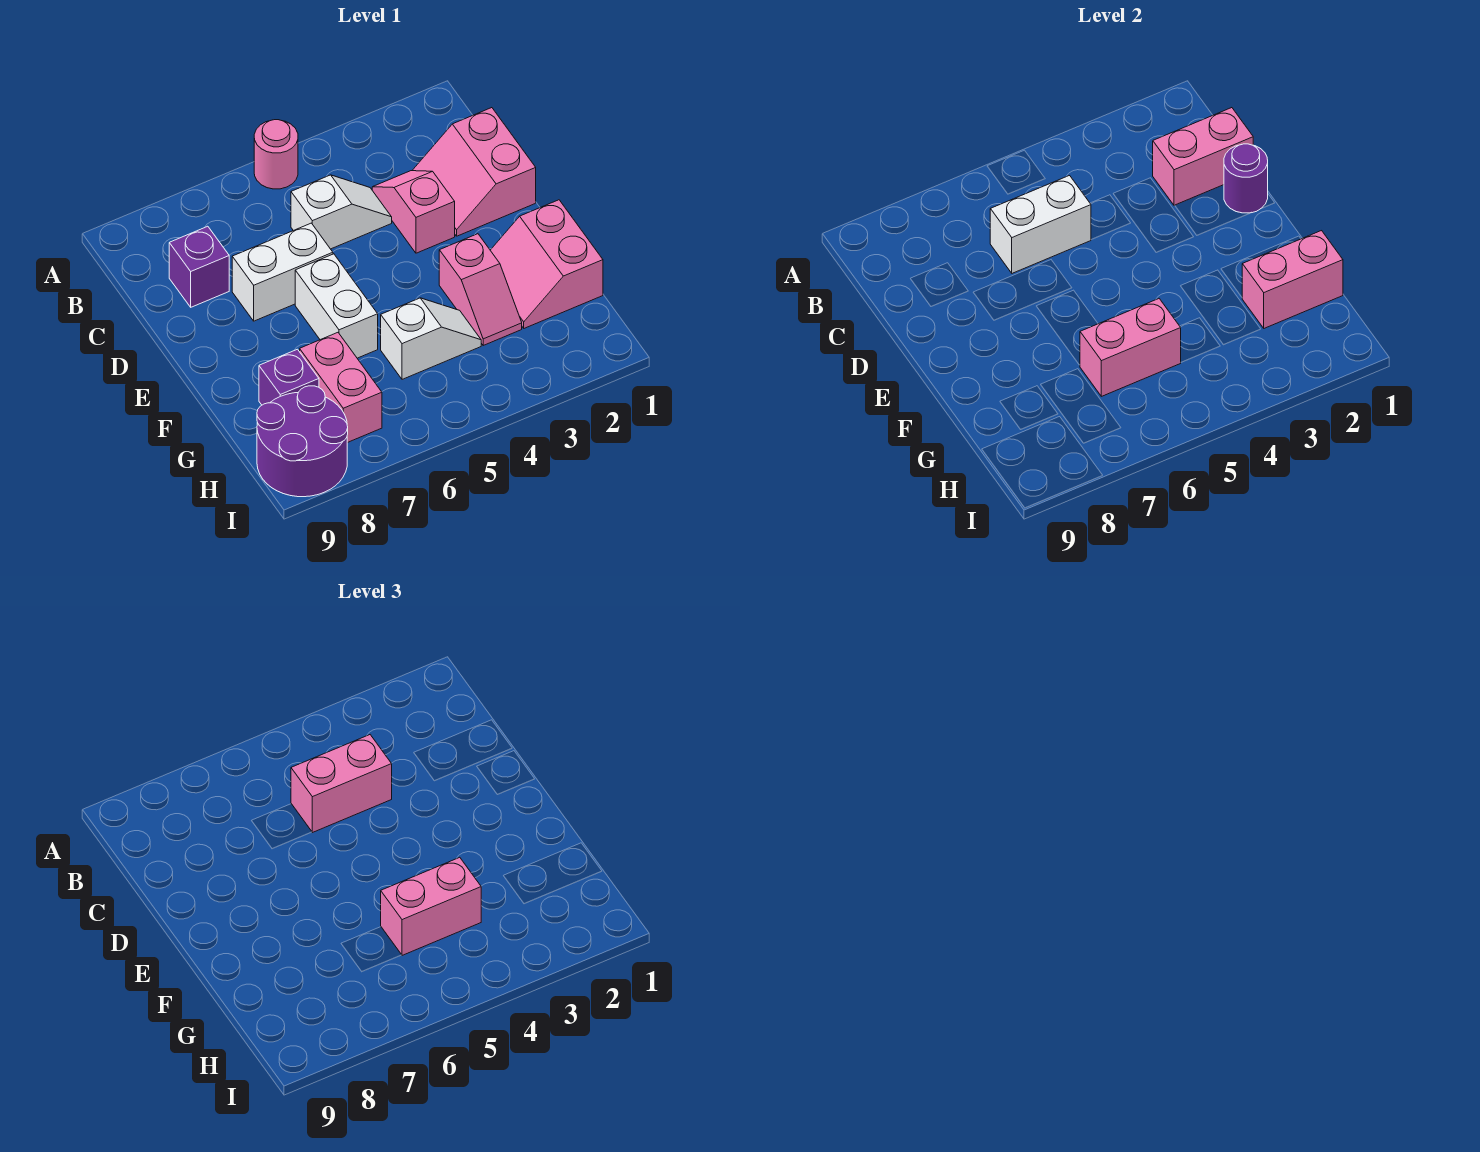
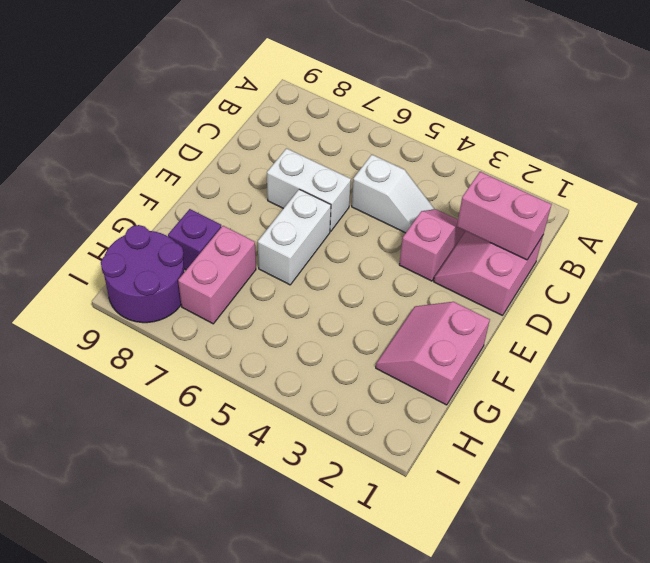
none -> pink round brick A5 level 1
none -> purple brick C8 level 1
none -> pink slope F3:G3 level 1 top F

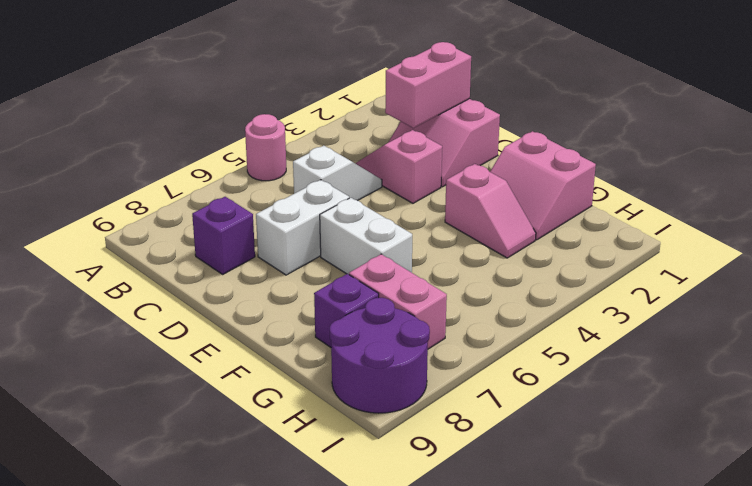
none -> white slope G4:G5 level 1 top 5
none -> white brick C5:C6 level 2
none -> purple round brick D1 level 2

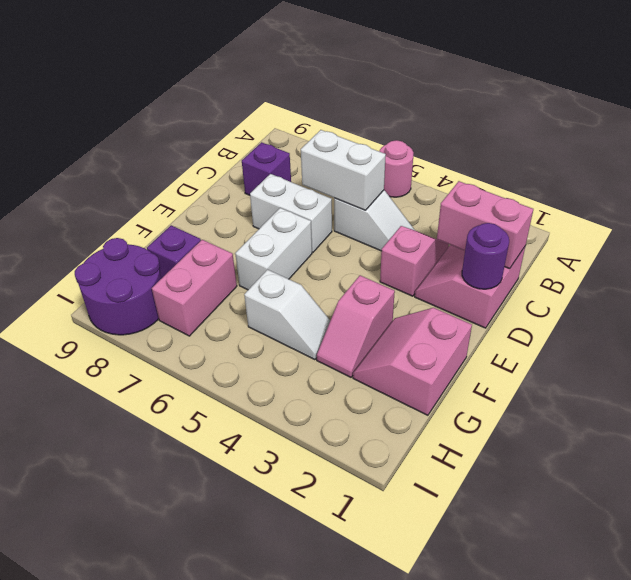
none -> pink brick G1:G2 level 2
none -> pink brick G5:G6 level 2
none -> pink brick C4:C5 level 3

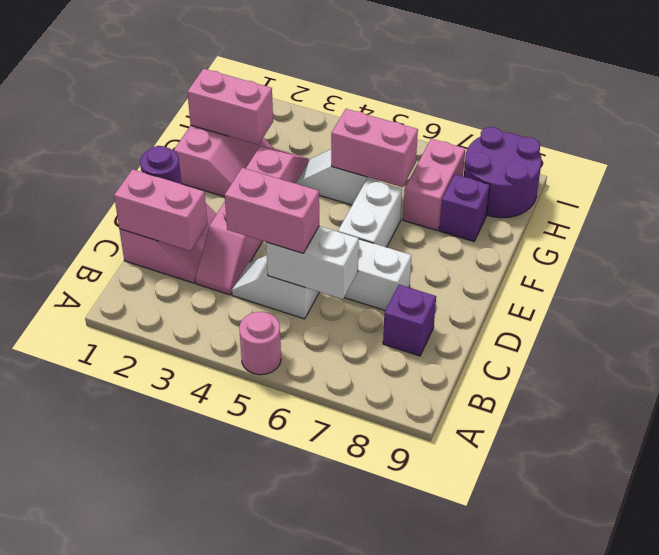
none -> pink brick G4:G5 level 3

